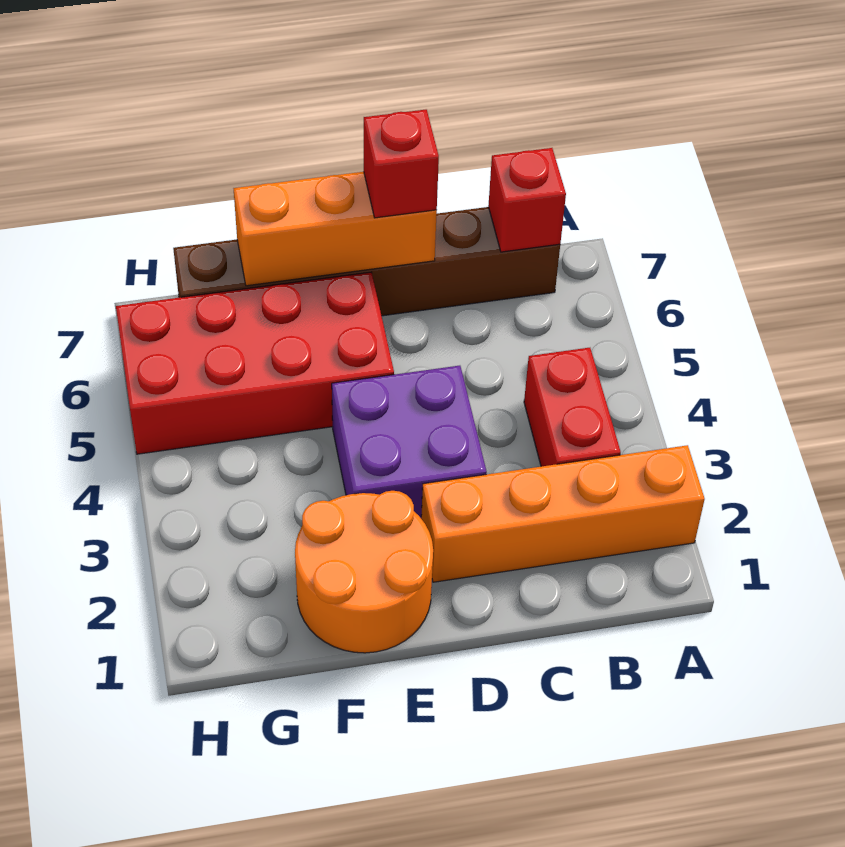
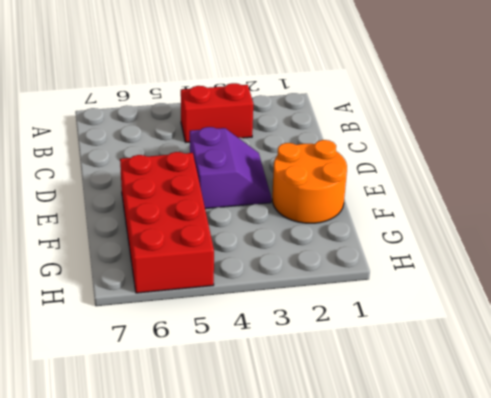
purple slope D3:E4 level 1 top 4 -> purple brick D3:E4 level 1
none -> orange brick A2:D2 level 1
none -> brown brick B7:G7 level 1

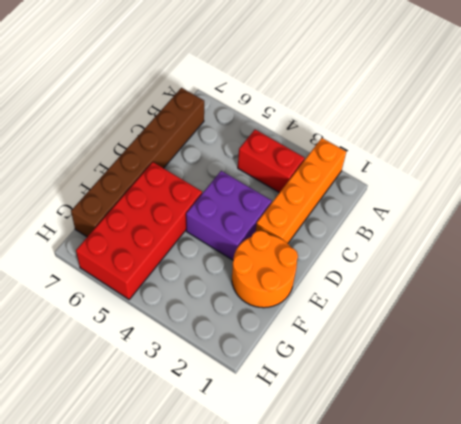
none -> red brick B7 level 2
none -> orange brick D7:F7 level 2

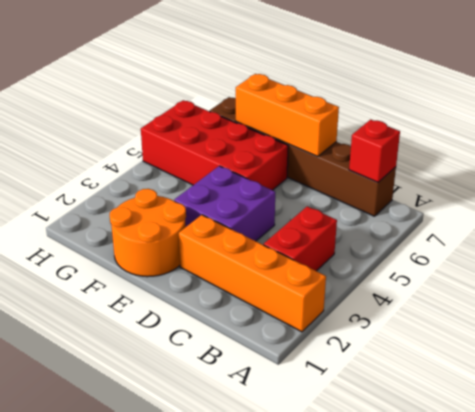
none -> red brick D7 level 3

